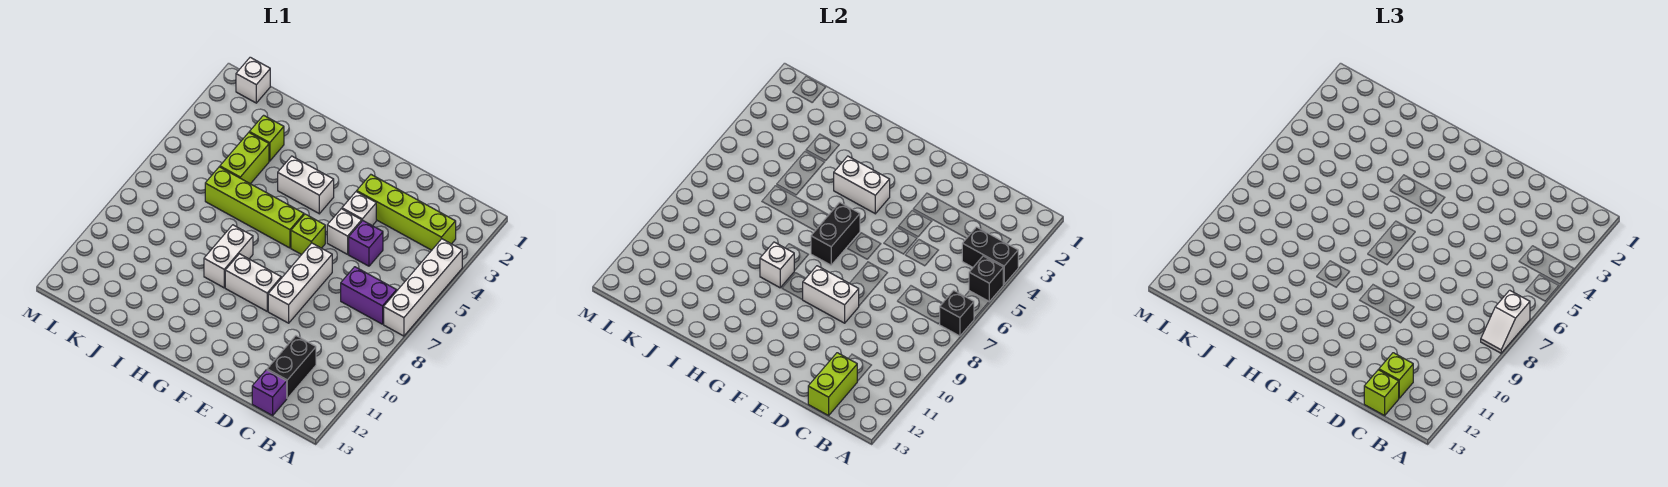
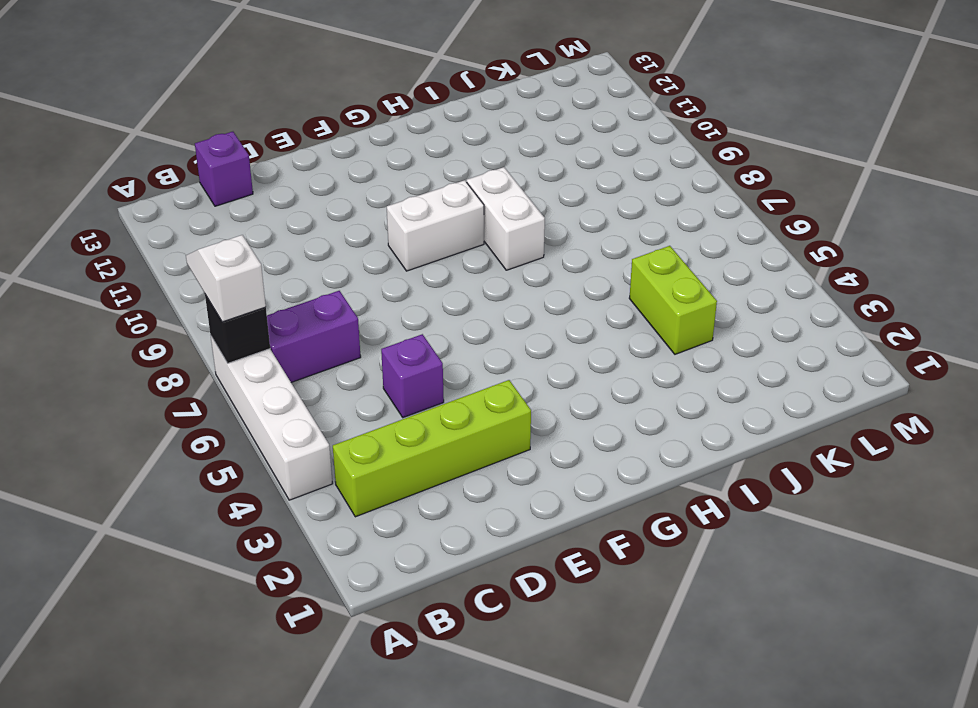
none -> black brick C11:C12 level 1
none -> white brick E4 level 1
none -> white brick E5 level 1

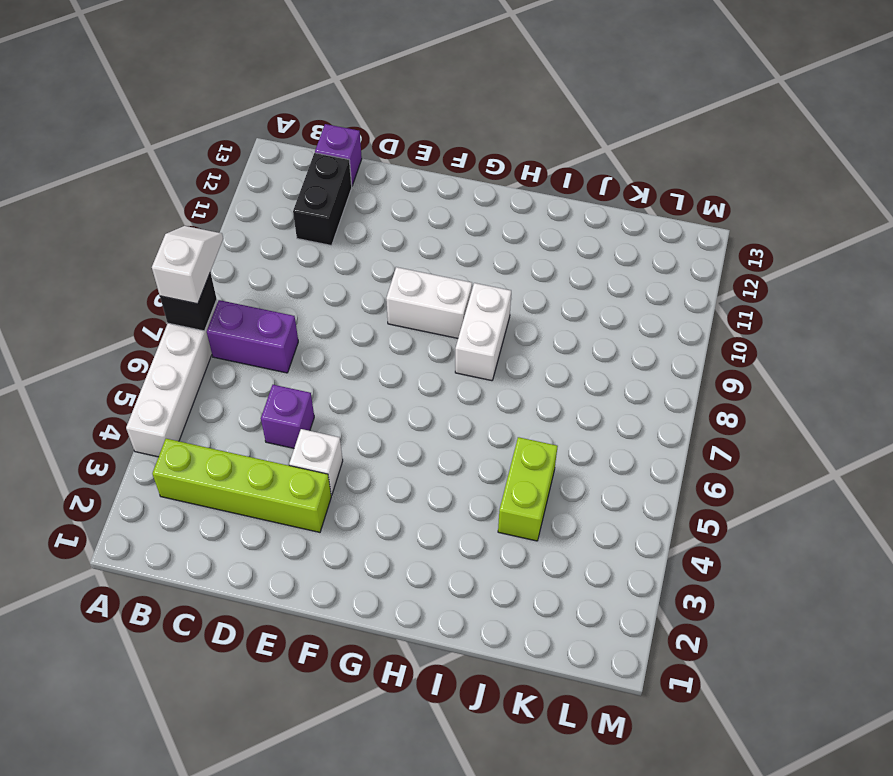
none -> white brick E5 level 1
none -> white brick E7:E9 level 1
none -> lime brick F6 level 1

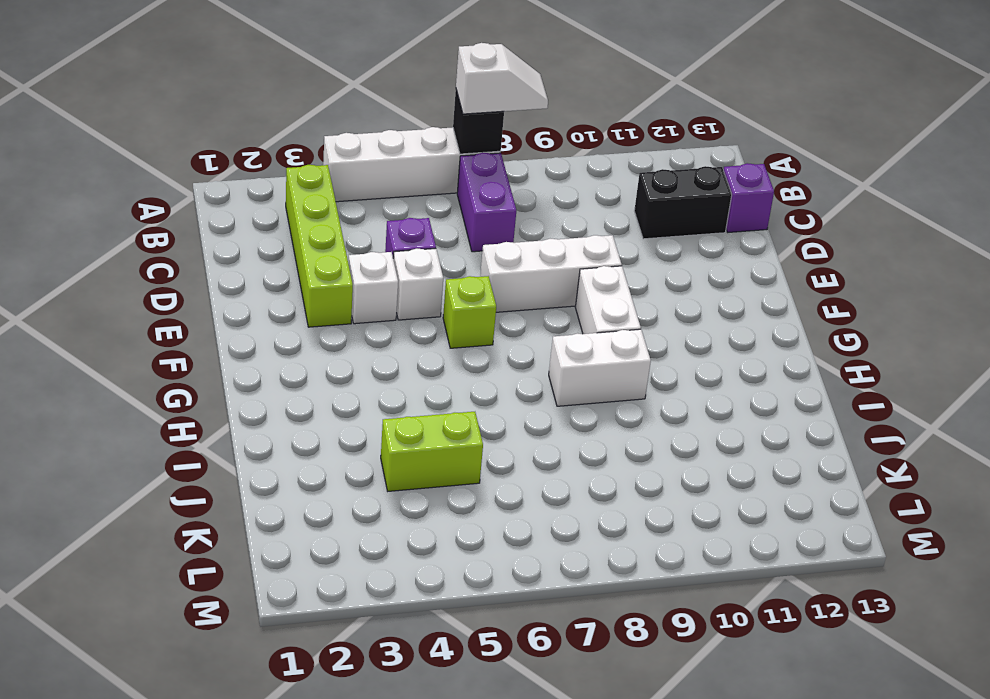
none -> white brick G4:H4 level 1
none -> lime brick G6:J6 level 1
none -> lime brick J3 level 1

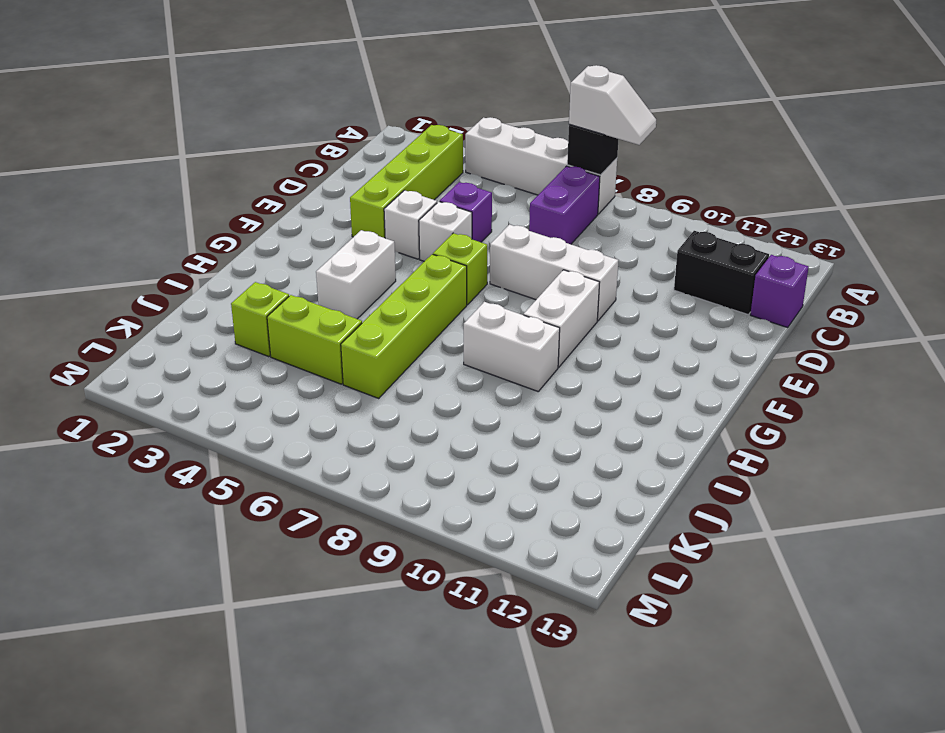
none -> white brick L1 level 1
none -> black brick A4:B4 level 2
none -> black brick A5 level 2

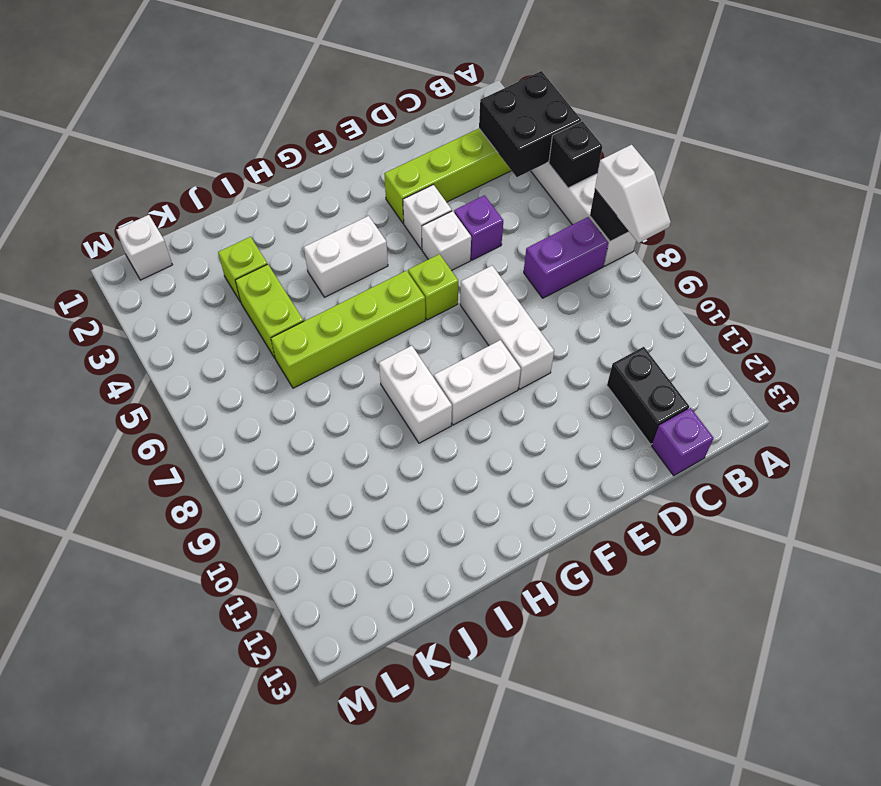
black brick A3:B4 level 2 -> black brick A4:B4 level 2
none -> lime brick C12:C13 level 2
none -> white brick E9:F9 level 2
none -> white brick G4:H4 level 2

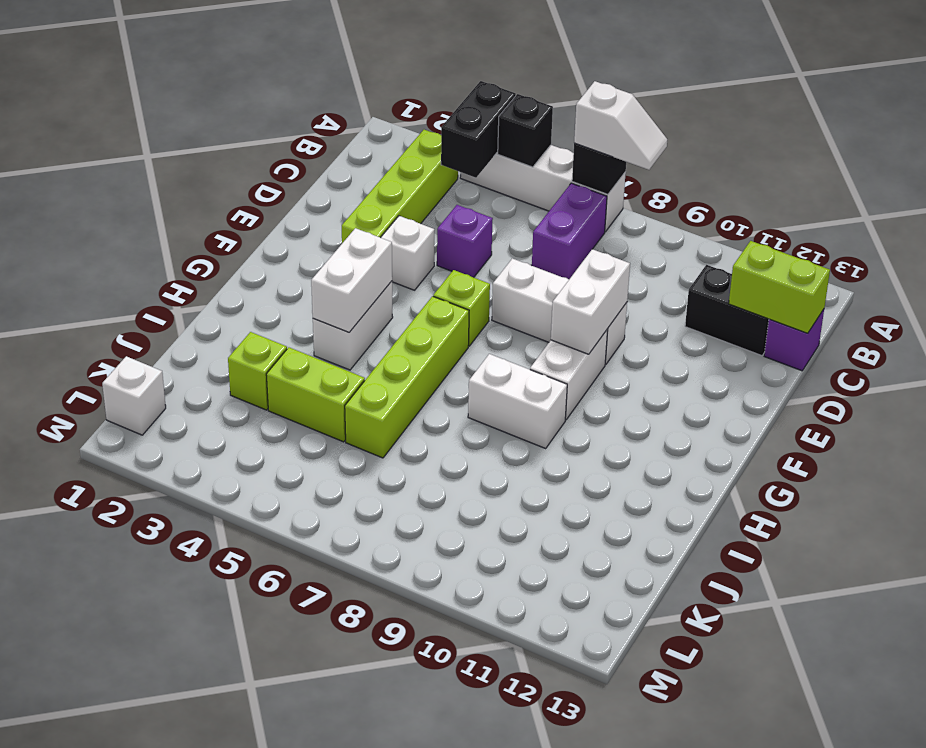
none -> white brick E5 level 1
none -> black brick G6:G7 level 2
none -> white brick H9 level 2

